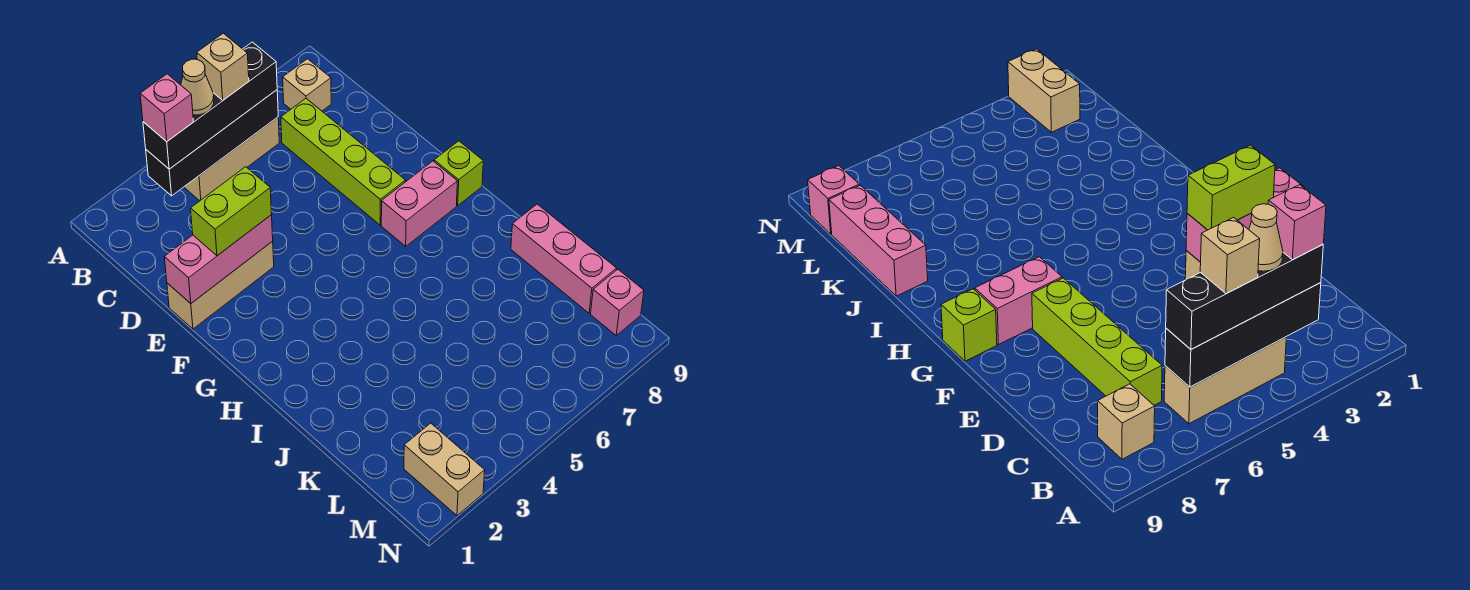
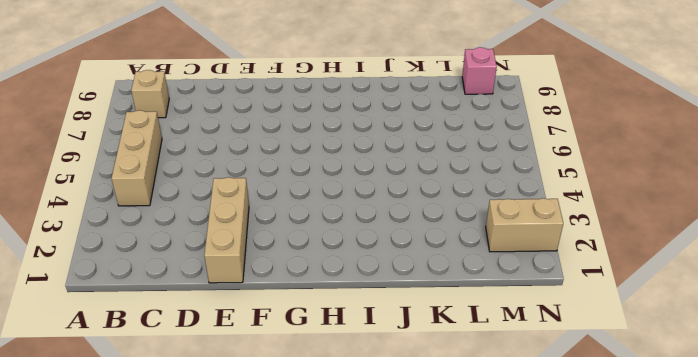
none -> lime brick C7:F7 level 1
none -> pink brick G7:G8 level 1
none -> lime brick G9 level 1

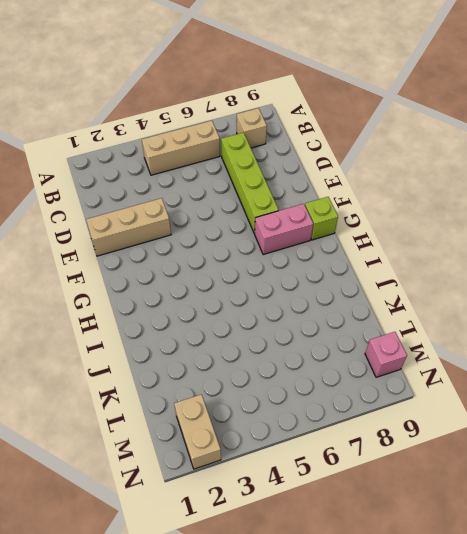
none -> pink brick J9:L9 level 1
none -> black brick B3:B6 level 2
none -> pink brick E1:E3 level 2

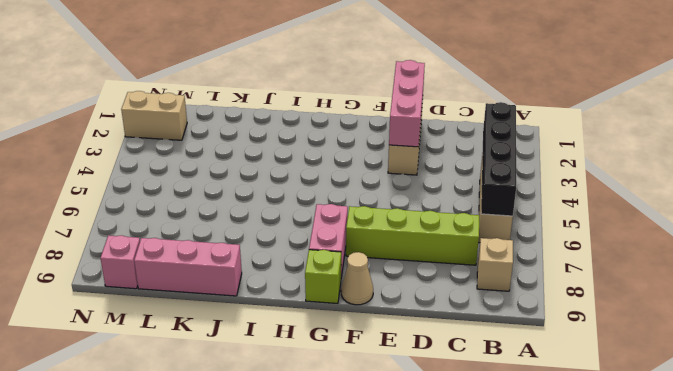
tan cone F9 level 1 -> tan cone B4 level 4
none -> black brick B3:B6 level 3
none -> lime brick E2:E3 level 3
none -> pink brick B3 level 4

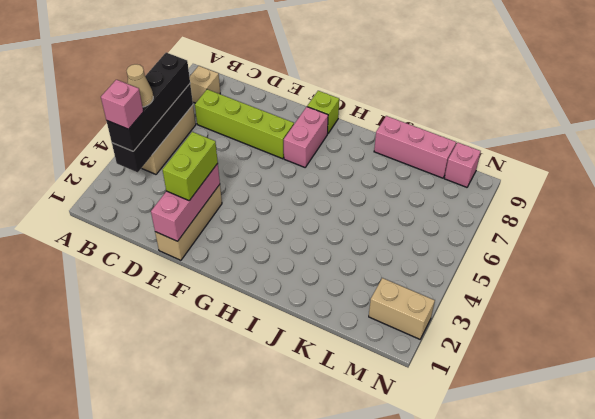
none -> tan brick B5 level 4

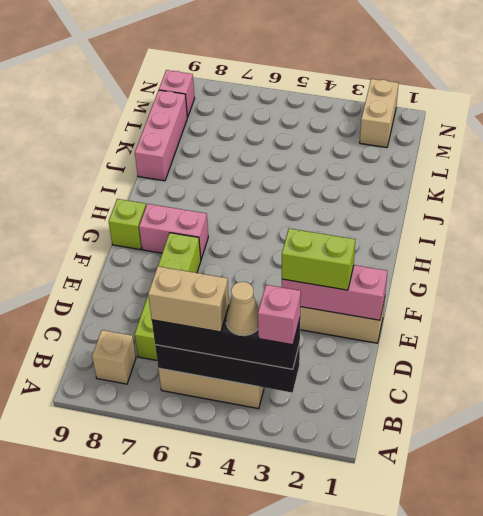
tan brick B5:B6 level 4 -> tan brick B5 level 4

